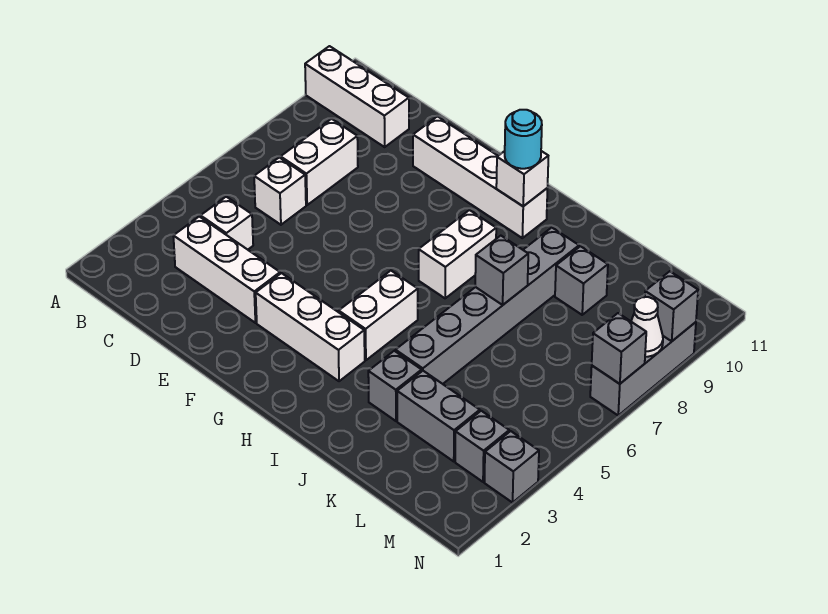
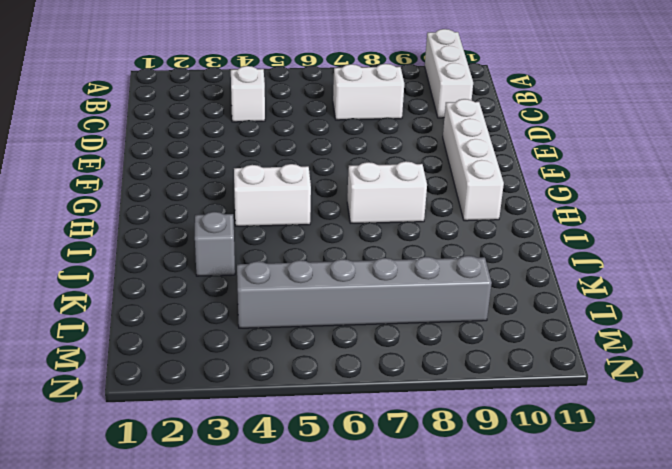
grey brick L4:L9 level 1 -> grey brick J4:J9 level 1
none -> white brick C3:E3 level 1
none -> white brick C6 level 1
none -> white brick F3:H3 level 1

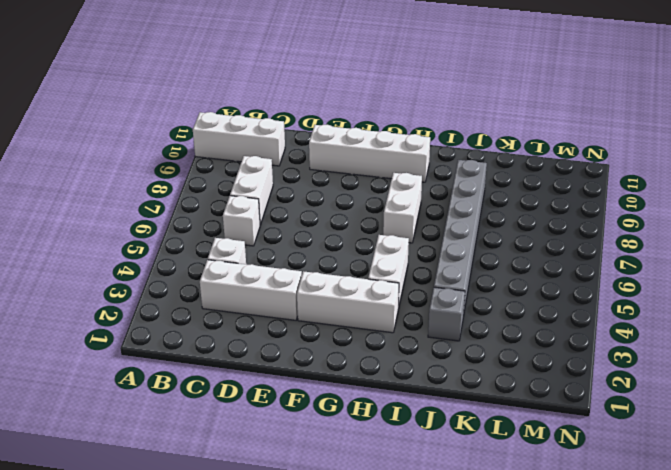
none -> grey brick K3:L3 level 1
none -> grey brick K9 level 1
none -> grey brick M3 level 1

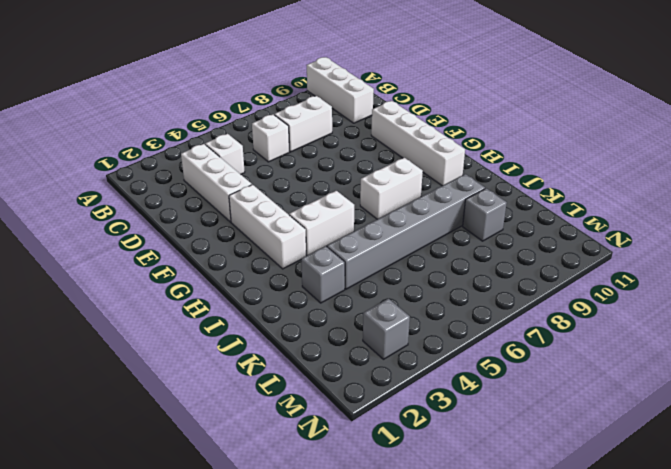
none -> grey brick K3:L3 level 1
none -> grey brick N3 level 1
none -> grey brick N7:N9 level 1

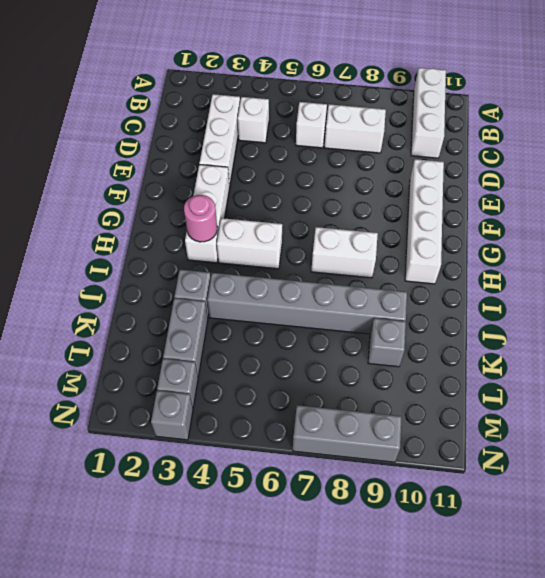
pink round brick H3 level 2 -> none
none -> white brick H10 level 2
none -> grey brick J7 level 2
none -> grey brick N7 level 2

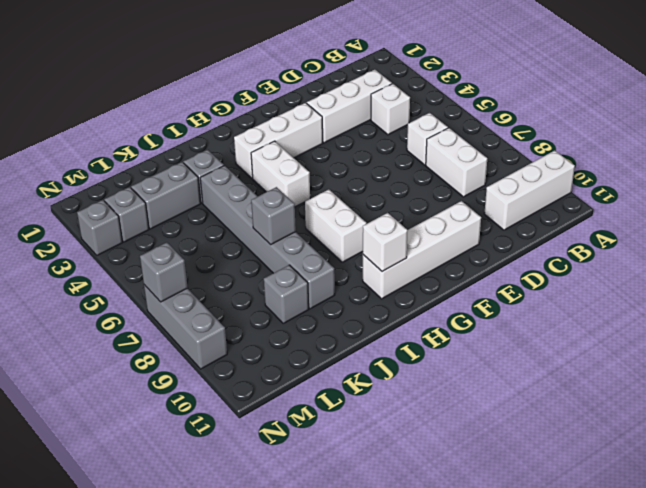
none -> white cone N8 level 2
none -> grey brick N9 level 2
none -> cyan round brick H10 level 3

